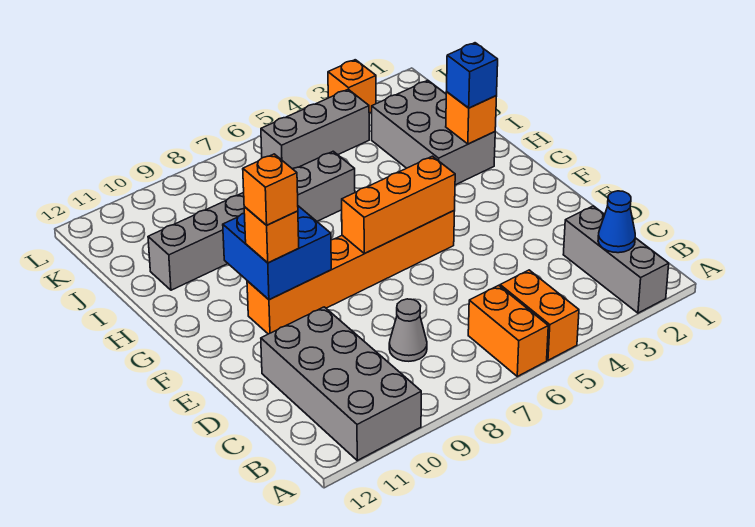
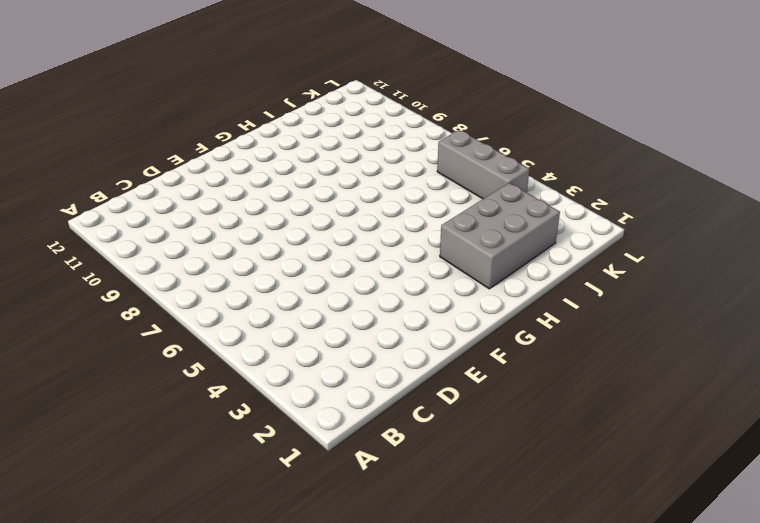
none -> grey brick A2:C2 level 1
none -> orange brick A5:B5 level 1
none -> orange brick A6:B6 level 1

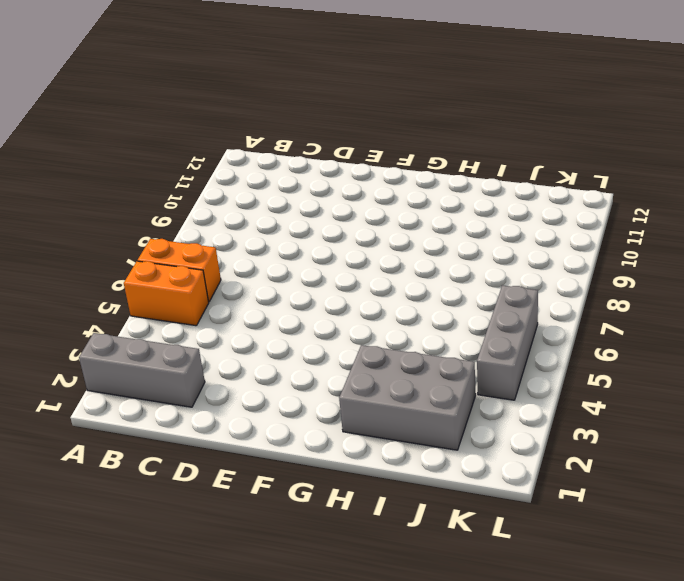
none -> grey brick A10:D11 level 1
none -> grey cone C8 level 1
none -> orange brick F5:F10 level 1

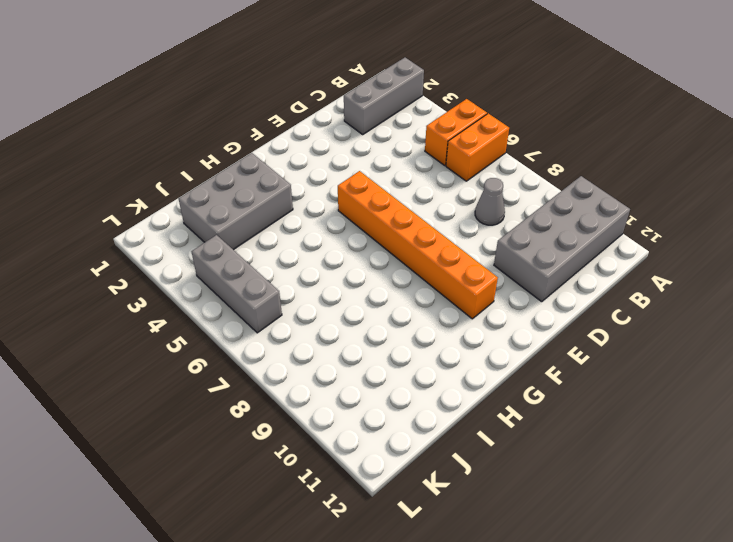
none -> grey brick I6:I11 level 1
none -> orange brick L3 level 1
none -> blue cone B2 level 2

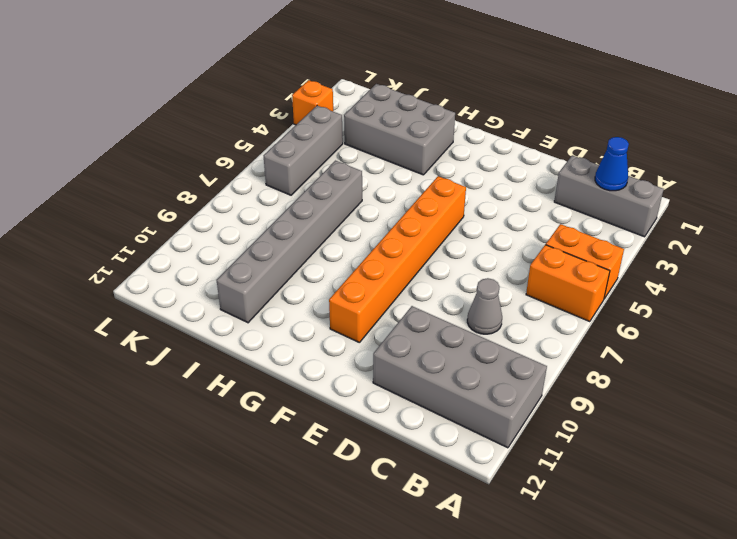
none -> orange brick F5:F7 level 2
none -> blue brick F9:G10 level 2
none -> orange brick H2 level 2

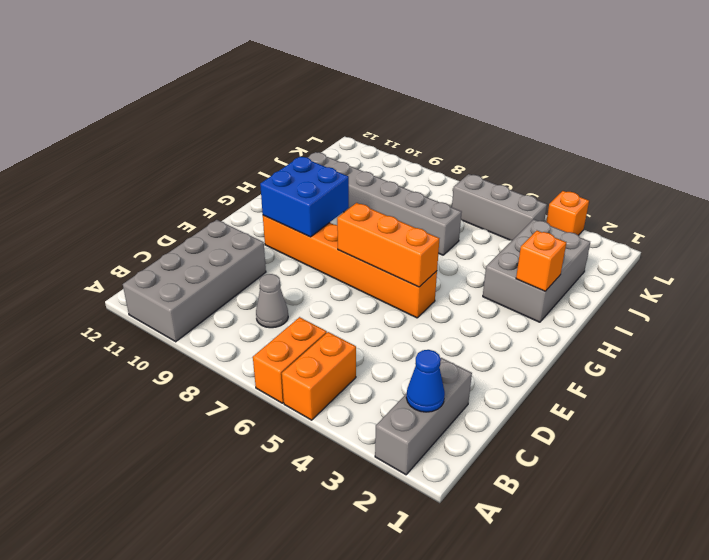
none -> orange brick F10 level 3
none -> blue brick H2 level 3
none -> orange brick F10 level 4

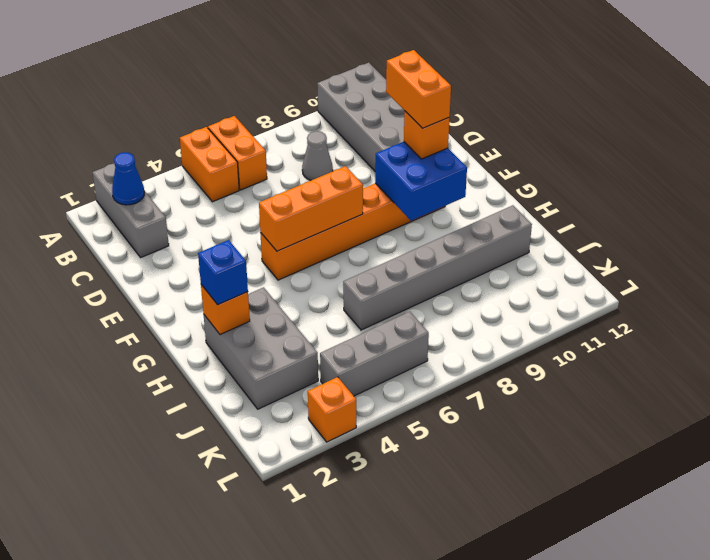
orange brick E10:F10 level 4 -> orange brick F10 level 4

